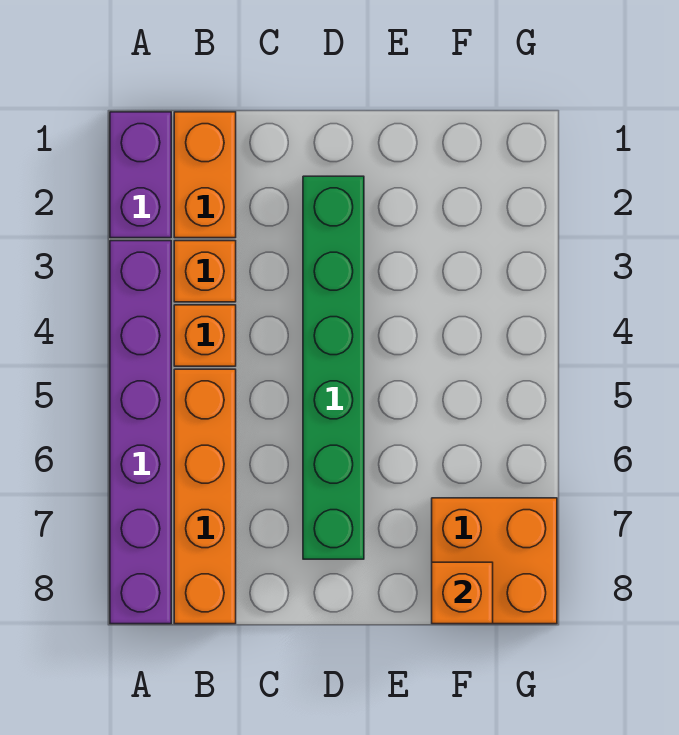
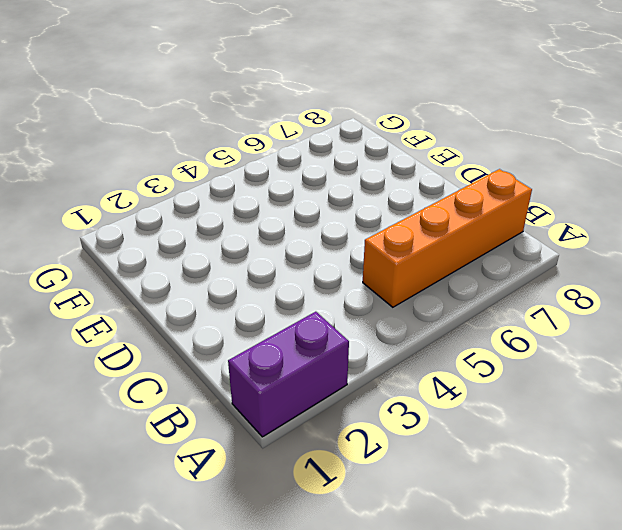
none -> purple brick A3:A8 level 1
none -> orange brick B1:B2 level 1

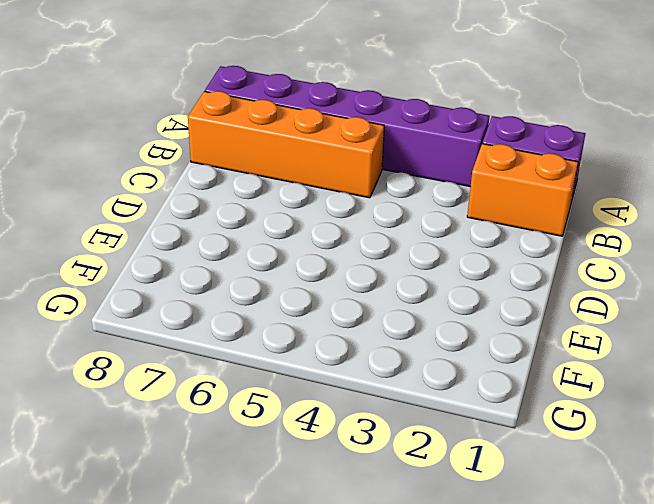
none -> orange brick B3 level 1
none -> orange brick B4 level 1

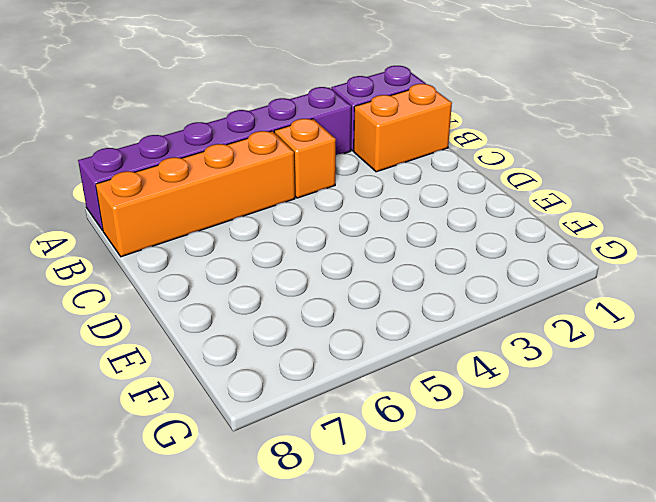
none -> orange brick B3 level 1
none -> green brick D2:D7 level 1

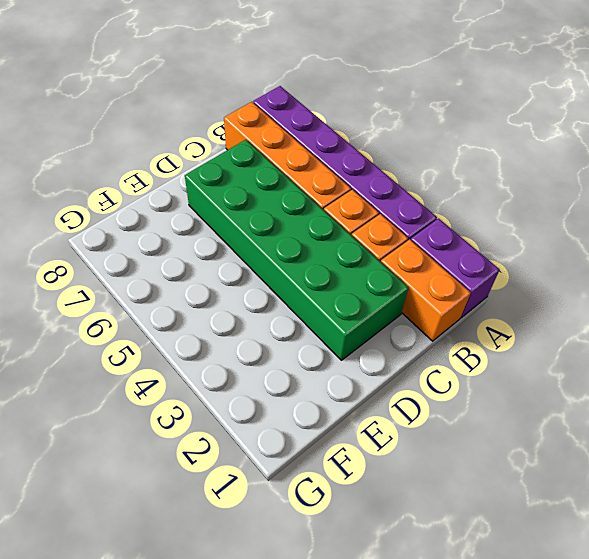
green brick C2:D7 level 1 -> green brick D2:D7 level 1
none -> orange brick F7:G8 level 1
none -> orange brick F8 level 2

